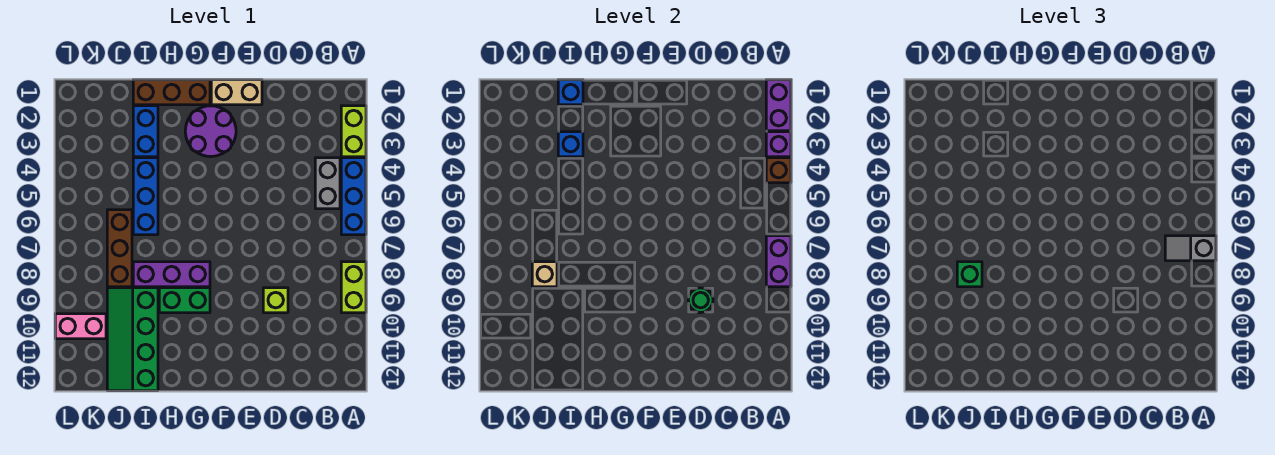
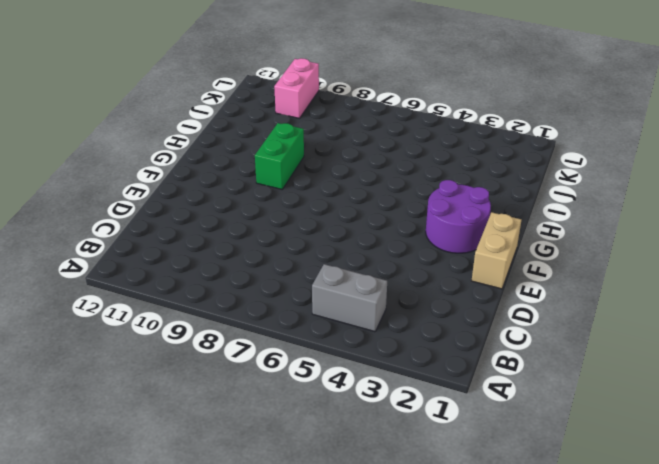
none -> lime brick A2:A3 level 1
none -> blue brick A4:A6 level 1
none -> lime brick A8:A9 level 1

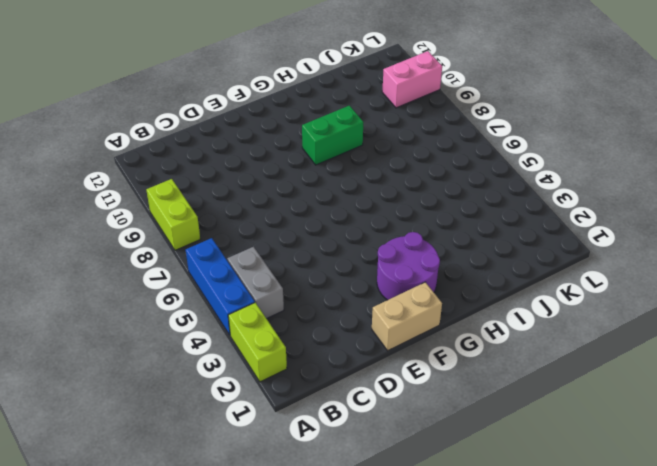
none -> lime brick D9 level 1
none -> brown brick G1:I1 level 1
none -> purple brick G8:I8 level 1

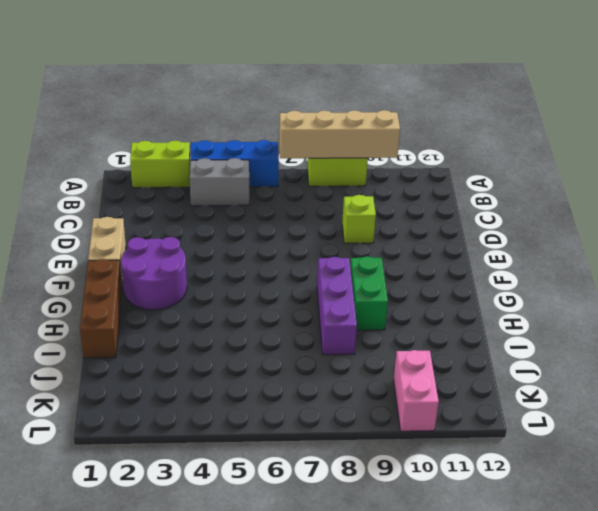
tan brick A7:A10 level 2 -> purple brick A7:A8 level 2
none -> blue brick I2:I3 level 1
none -> blue brick I4:I6 level 1
none -> green slope I9:J12 level 1 top I

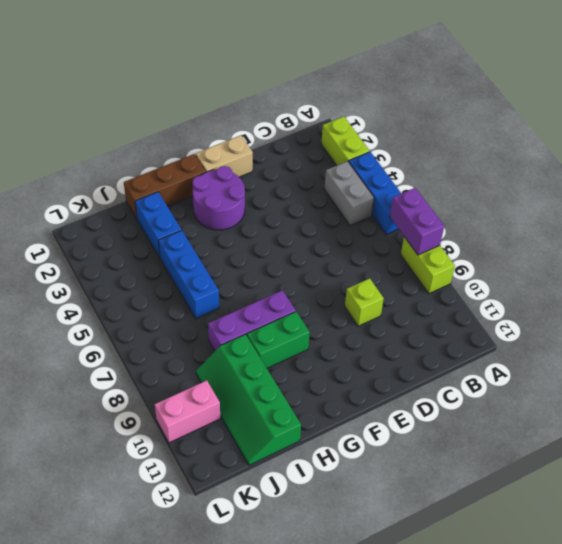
none -> brown brick J6:J8 level 1
none -> purple brick A1:A2 level 2
none -> purple brick A3 level 2

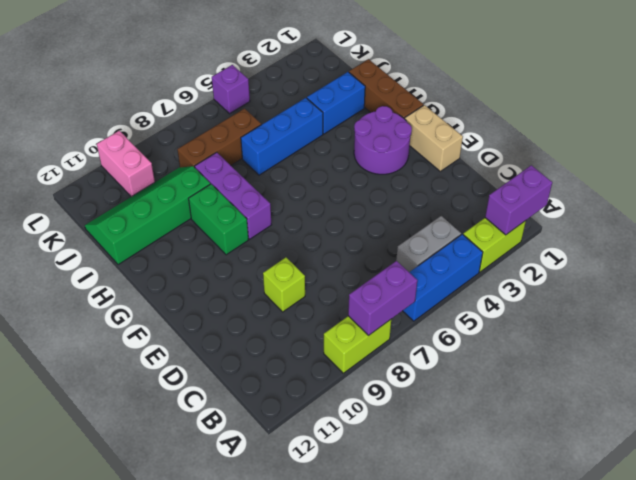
purple brick L5 level 1 -> purple brick A3 level 2
none -> brown brick A4 level 2
none -> green round brick D9 level 2
none -> blue brick I1 level 2

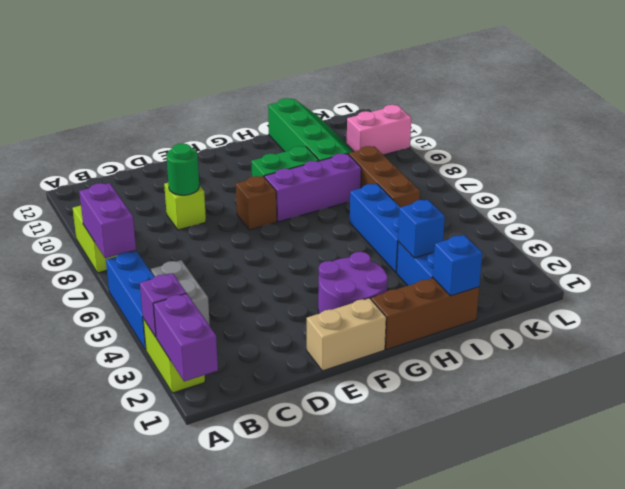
brown brick F8 level 1 -> brown brick A4 level 2
none -> tan brick J8 level 2
none -> grey slope A7:B7 level 3 top A
none -> green brick J8 level 3

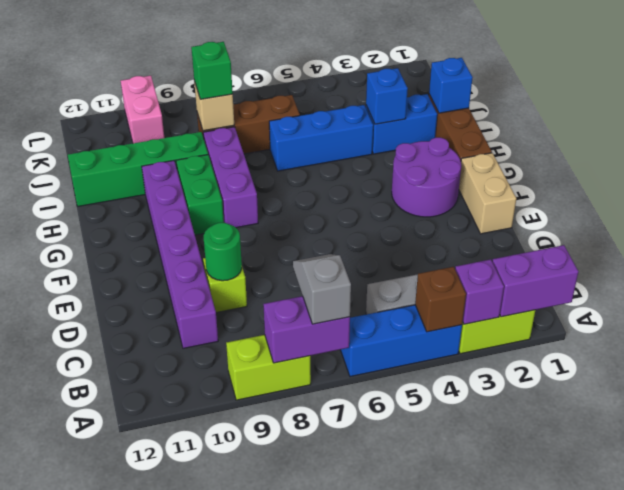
purple brick C10:H10 level 1 -> none

